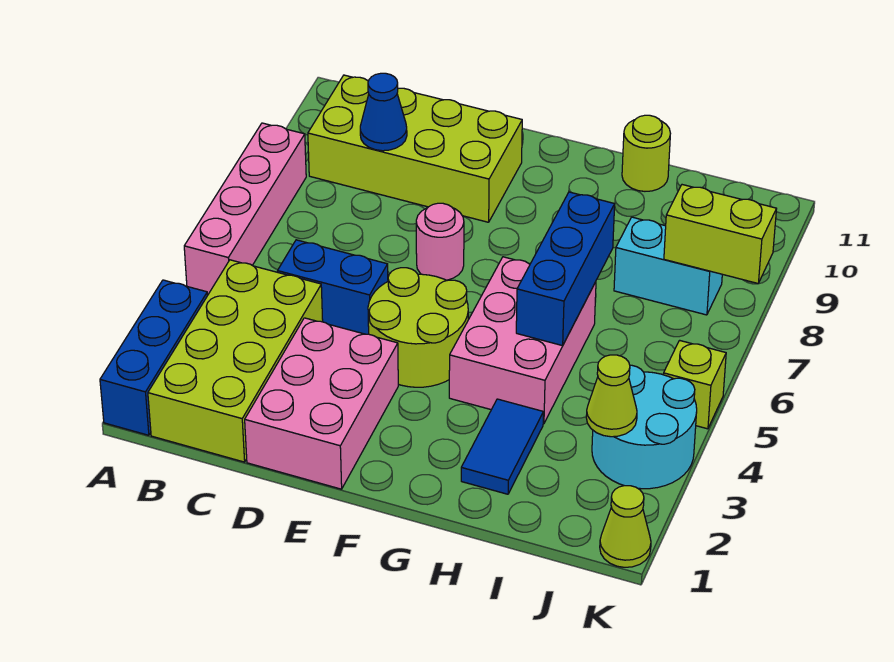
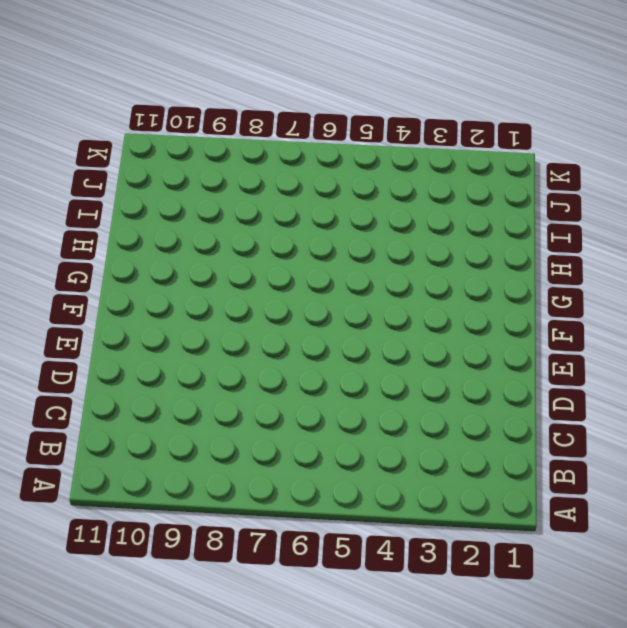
none -> blue brick A1:A3 level 1
none -> pink brick A5:A8 level 1
none -> lime brick B1:C4 level 1

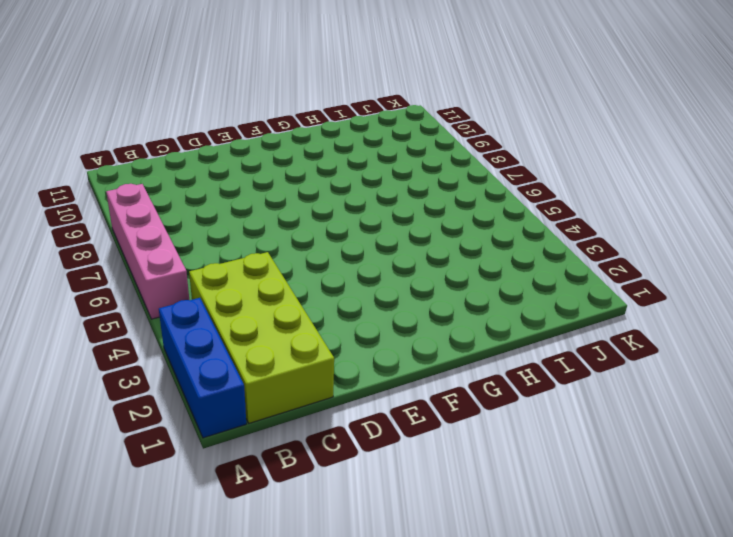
none -> lime brick B9:E10 level 1
none -> blue brick C5:D5 level 1
none -> pink brick D1:E3 level 1

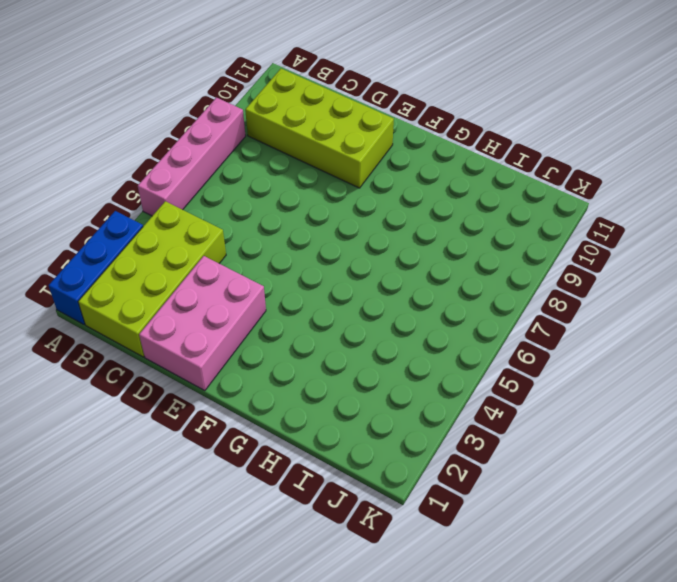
none -> blue brick C5:D5 level 1
none -> lime round brick E4:F5 level 1
none -> pink round brick E7 level 1

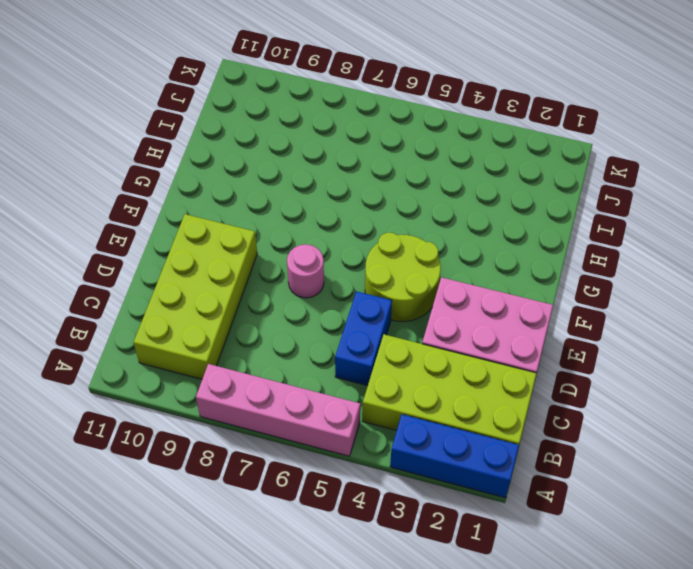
none -> pink brick G4:H6 level 1
none -> blue tile H2:H3 level 1
none -> lime round brick H11 level 1

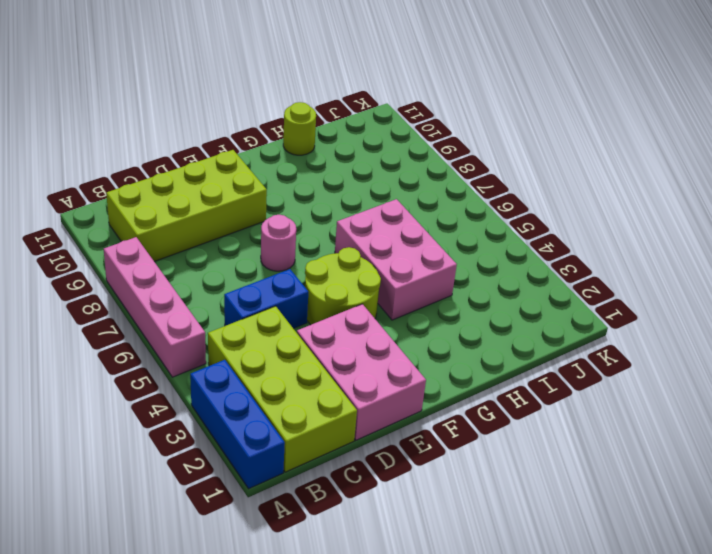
none -> blue tile H2:H3 level 1
none -> cyan brick I8:J8 level 1
none -> cyan round brick J3:K4 level 1

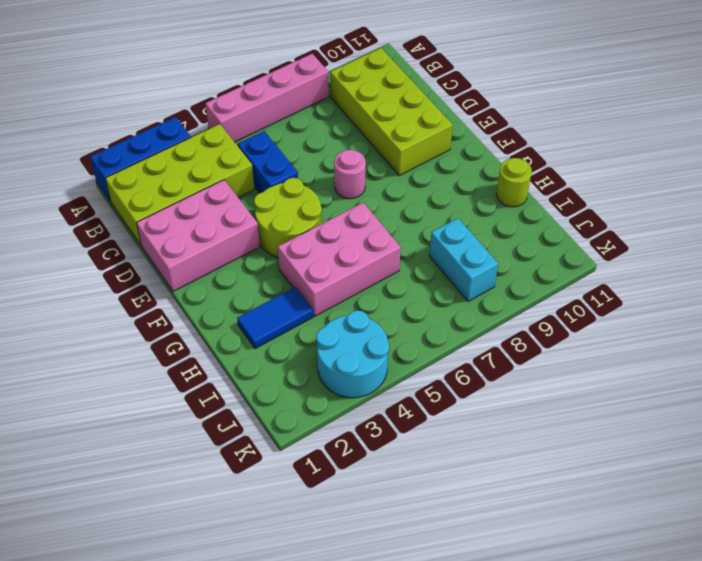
none -> lime cone K1 level 1
none -> lime brick K5 level 1
none -> blue cone C9 level 2

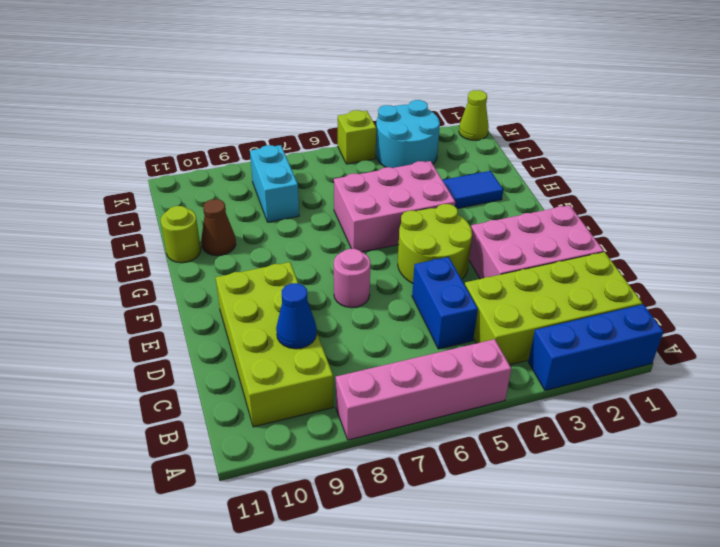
brown cone H10 level 1 -> none
none -> blue brick H5:H7 level 2
none -> lime cone J3 level 2
none -> lime brick J8:K8 level 2

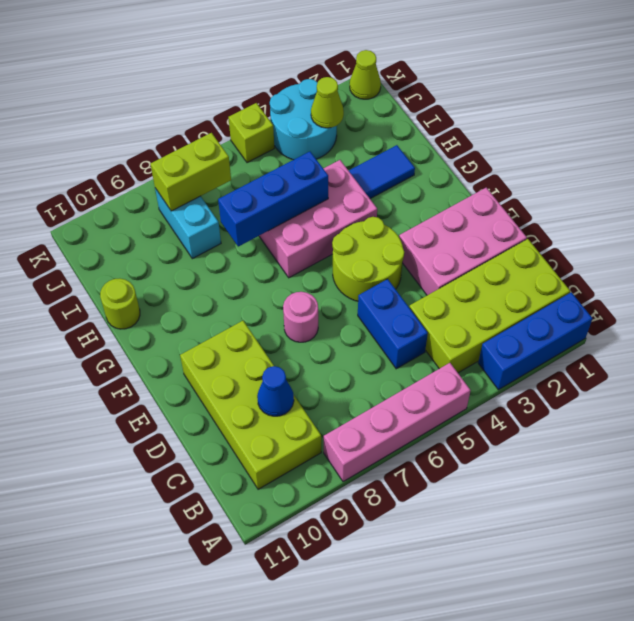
lime brick J7:J8 level 2 -> lime brick J8:K8 level 2

